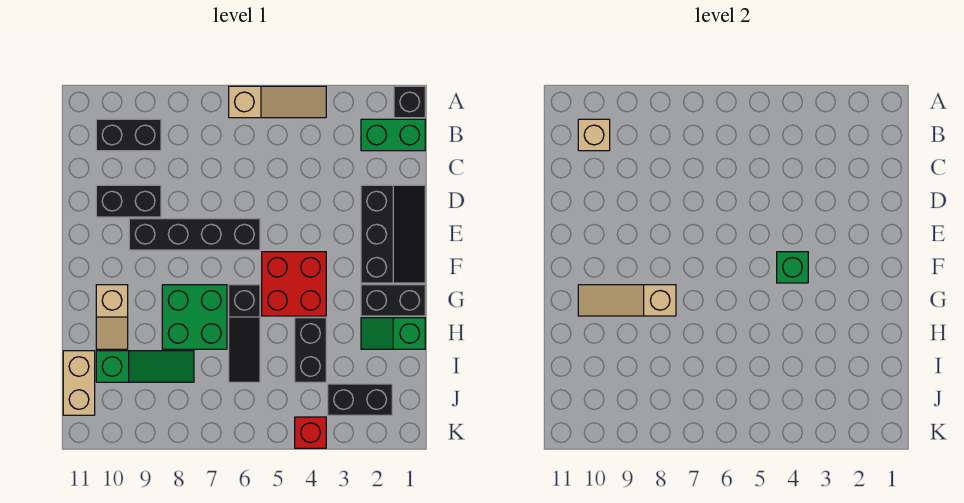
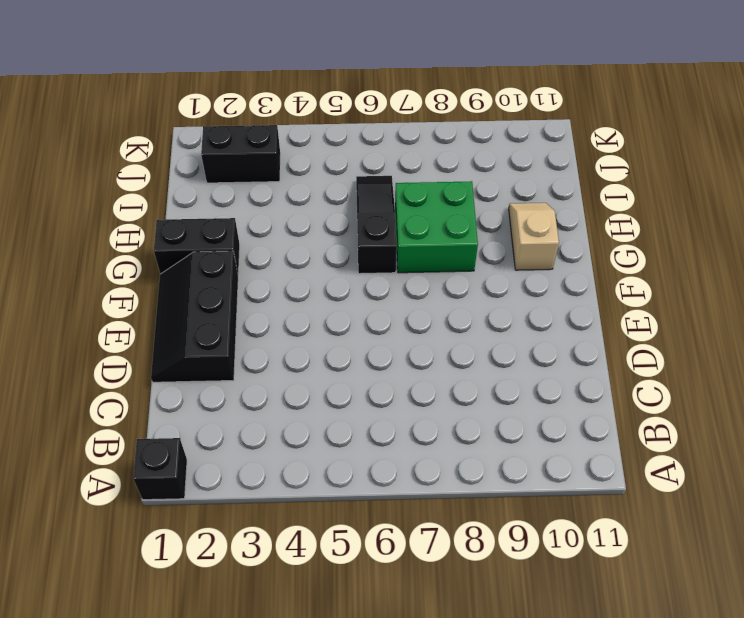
none -> tan slope A4:A6 level 1 top 6
none -> green brick B1:B2 level 1
none -> black brick B9:B10 level 1

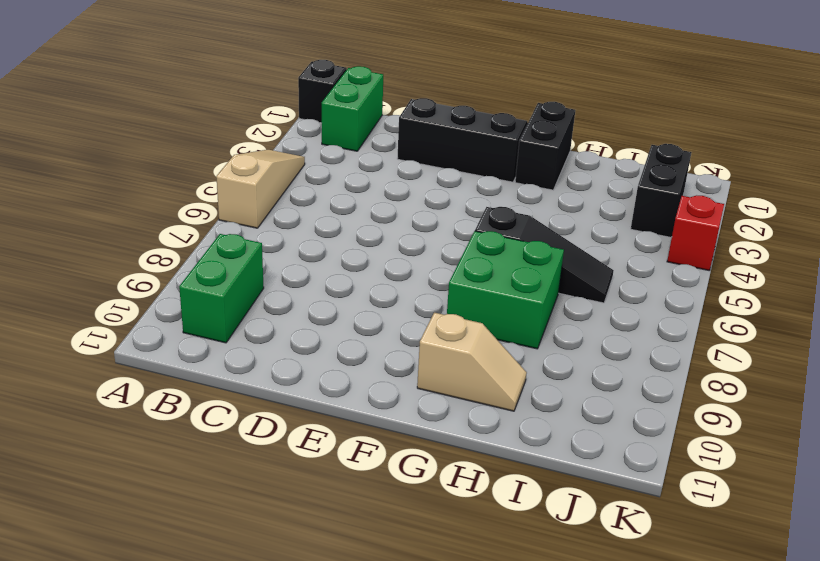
green brick B9:B10 level 1 -> black brick B9:B10 level 1
none -> black brick D9:D10 level 1
none -> black brick E6:E9 level 1
none -> red brick F4:G5 level 1

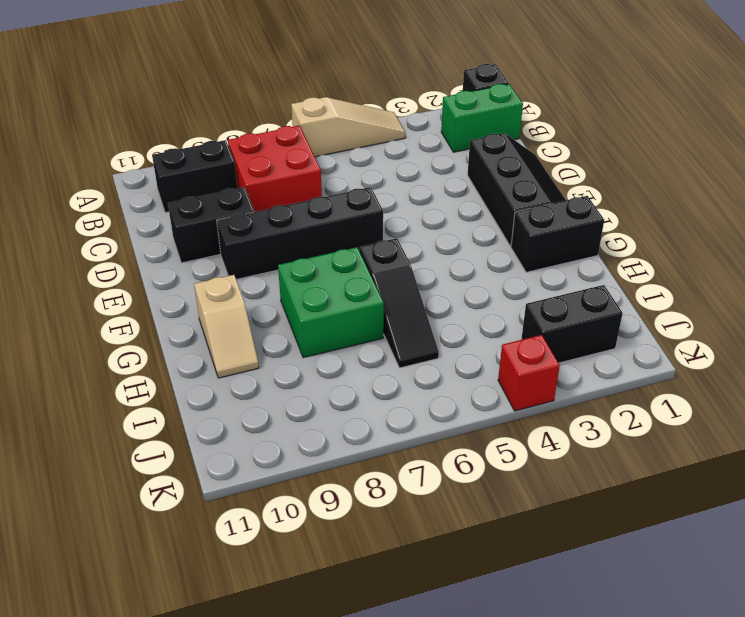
red brick B7:C8 level 1 -> red brick F4:G5 level 1
none -> green slope H1:H2 level 1 top 1
none -> black brick H4:I4 level 1
none -> green slope I8:I10 level 1 top 10

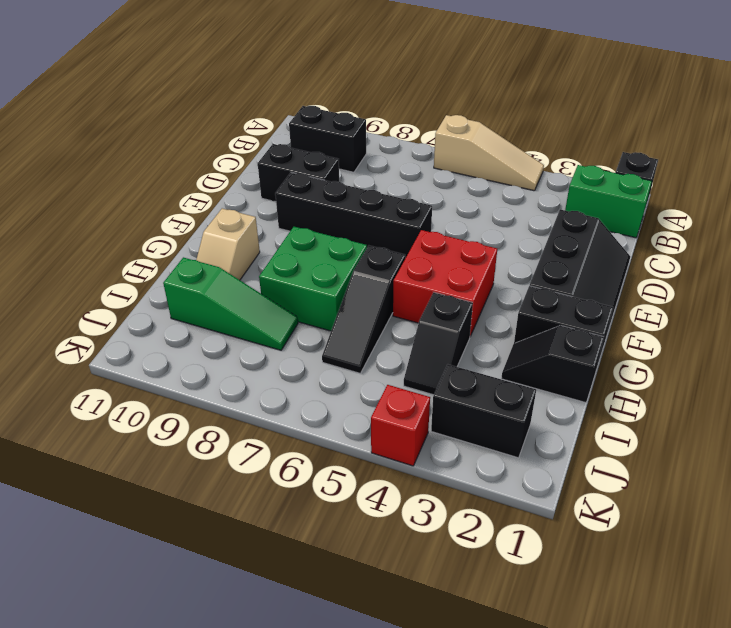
black slope H1:H2 level 1 top 1 -> green slope H1:H2 level 1 top 1
black slope H4:I4 level 1 top H -> black brick H4:I4 level 1
none -> tan brick I11:J11 level 1
none -> tan brick B10 level 2
none -> green brick F4 level 2

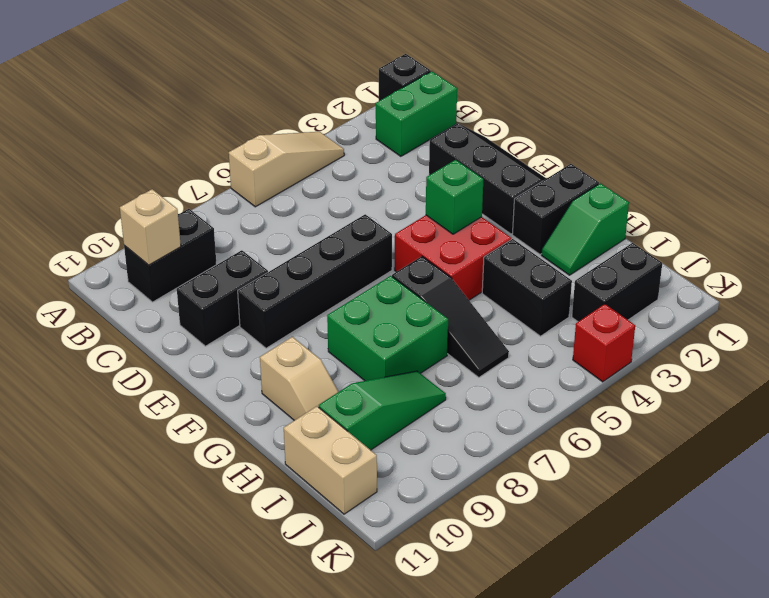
none -> tan slope G8:G10 level 2 top 8

